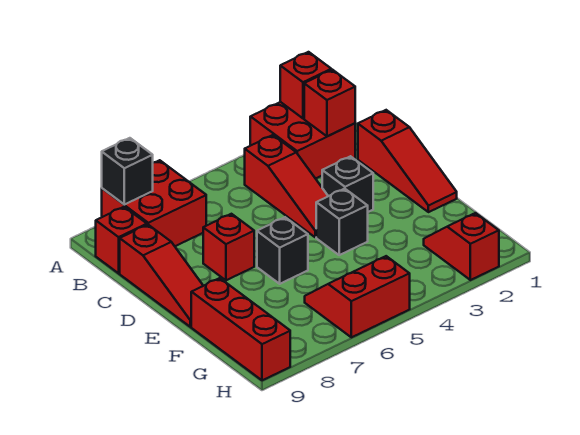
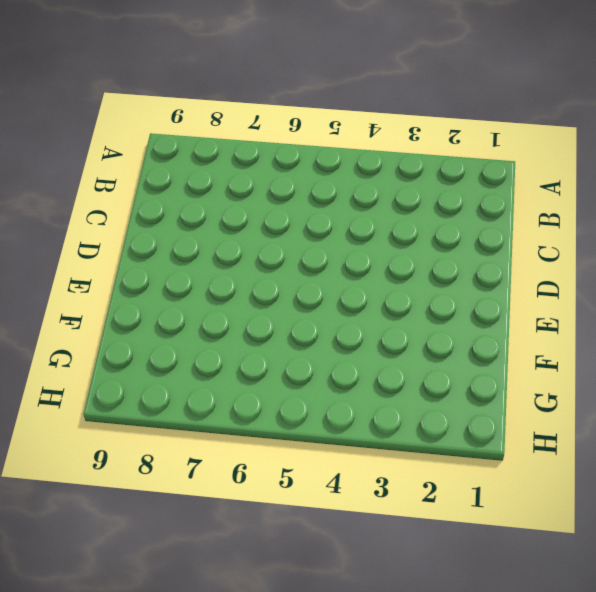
none -> red brick A2:B3 level 1
none -> red brick A7:B8 level 1
none -> red slope B4:D4 level 1 top B

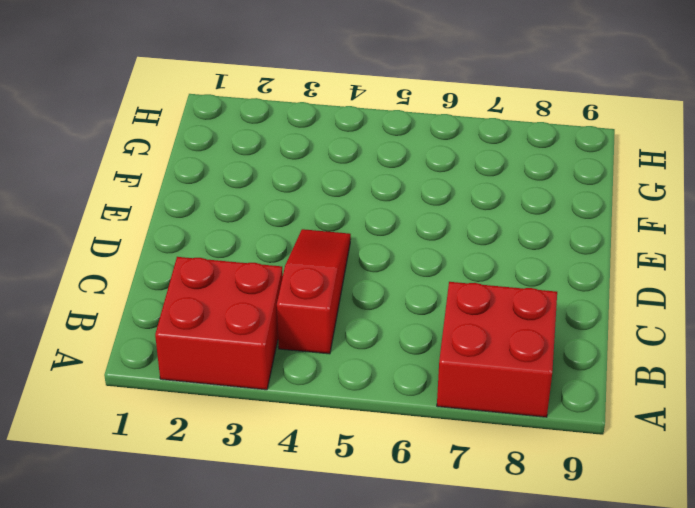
none -> red brick B9 level 1
none -> red slope C1:E1 level 1 top C
none -> red slope C9:E9 level 1 top C

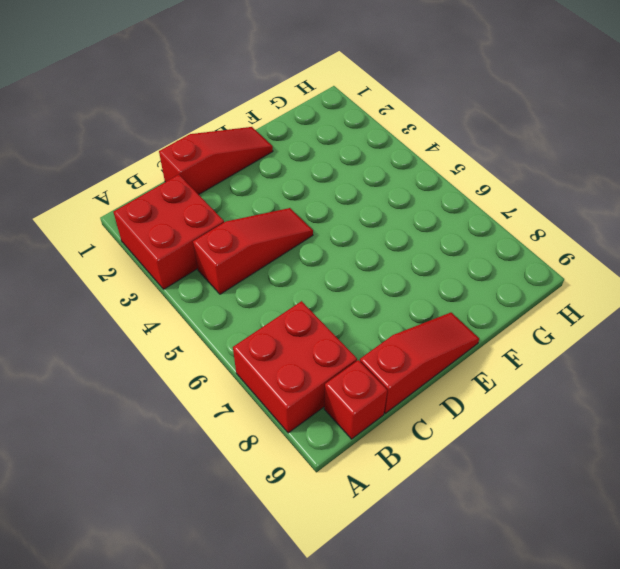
none -> black brick D3 level 1
none -> red brick D7 level 1
none -> black brick E4 level 1

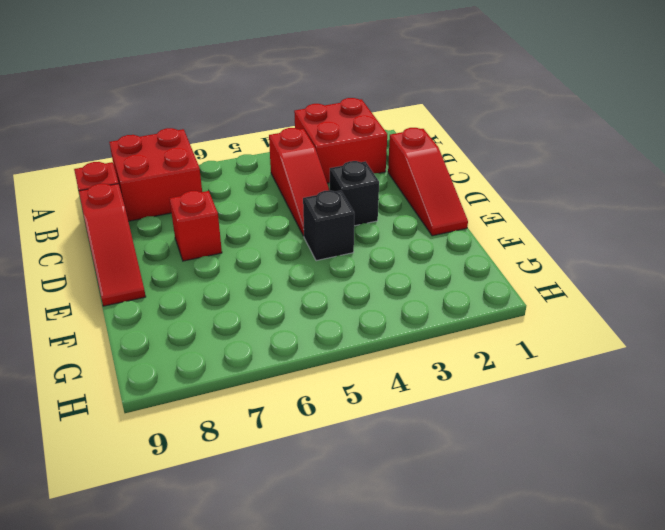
none -> black brick E6 level 1
none -> red brick F9:H9 level 1
none -> red slope G2:H2 level 1 top H

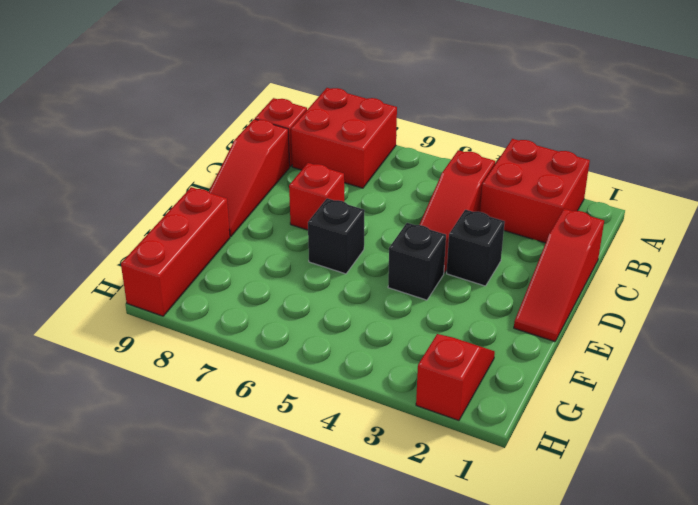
none -> red slope G5:H6 level 1 top H
none -> red brick A2 level 2
none -> black brick A8 level 2

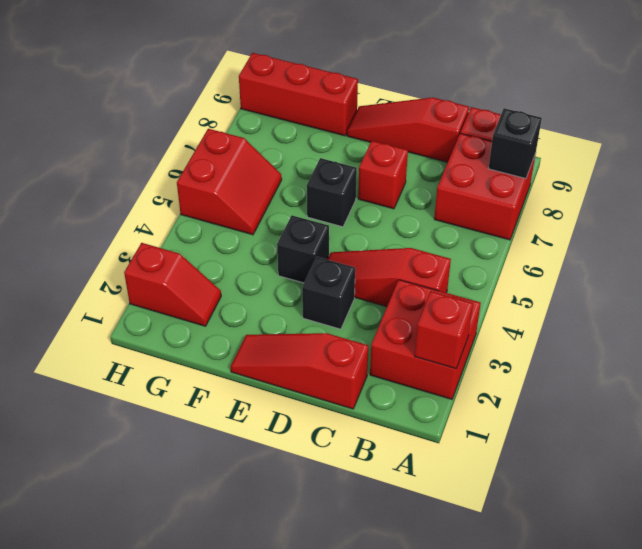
none -> red brick B2 level 2

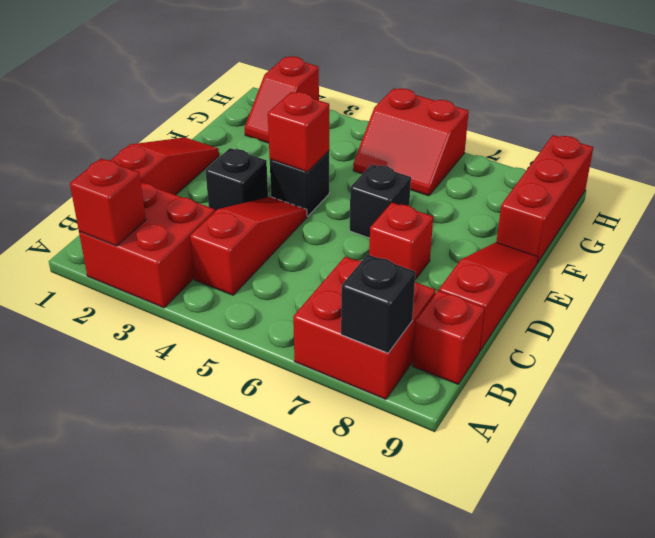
red brick E4 level 2 -> red brick B2 level 2

